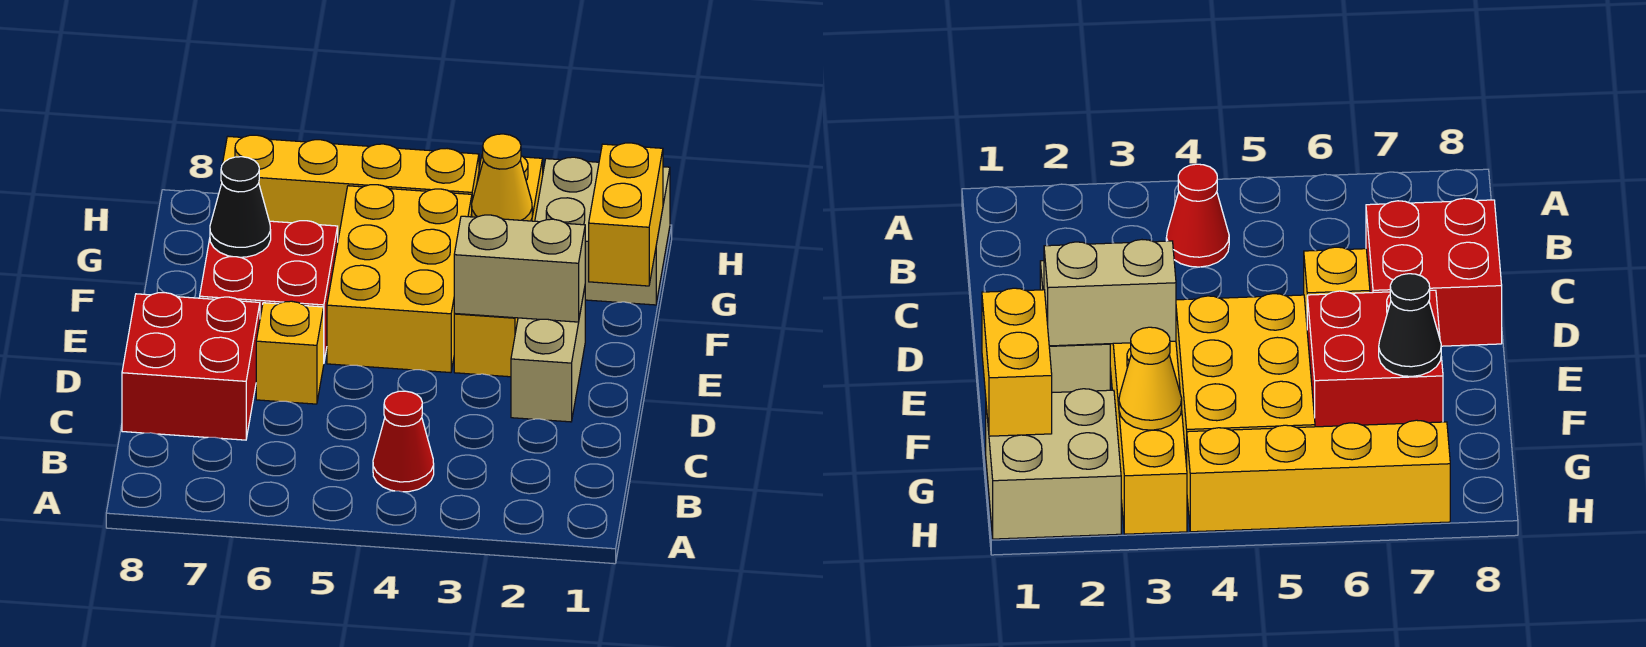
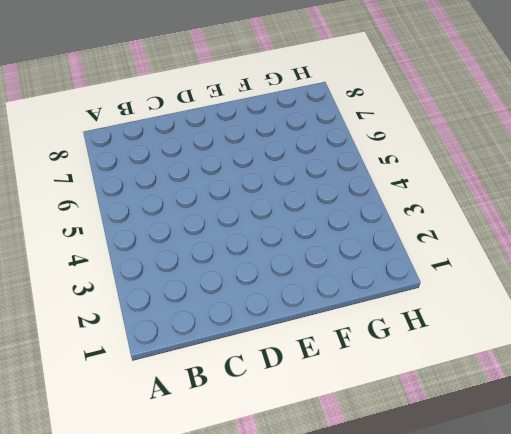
none -> red cone B4 level 1
none -> red brick C7:D8 level 1
none -> tan brick D2:E2 level 1

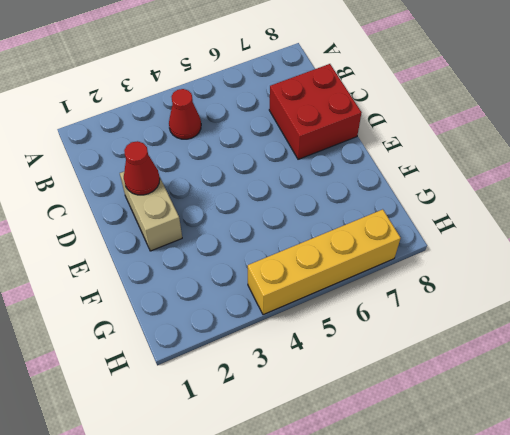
red cone D2 level 2 -> none
none -> yellow brick D6 level 1
none -> yellow brick E3:H3 level 1
none -> yellow brick E4:G5 level 1

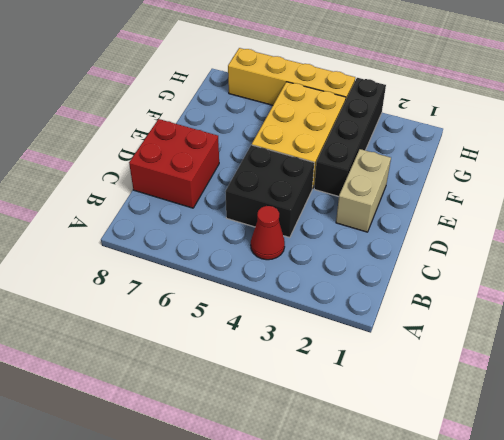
black brick C4:D5 level 1 -> none
black brick E3:H3 level 1 -> yellow brick E3:H3 level 1
none -> yellow brick D6 level 1
none -> red brick E6:F7 level 1
none -> tan brick G1:H2 level 1

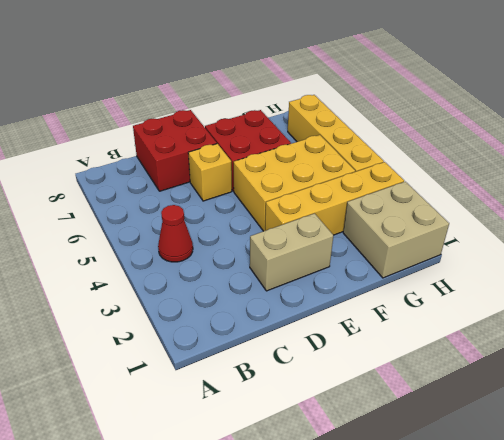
none -> tan brick E2:E3 level 2
none -> yellow brick F1:G1 level 2
none -> black cone F7 level 2

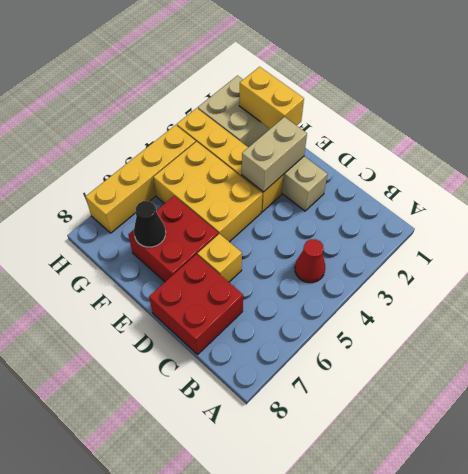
none -> yellow cone G3 level 2

